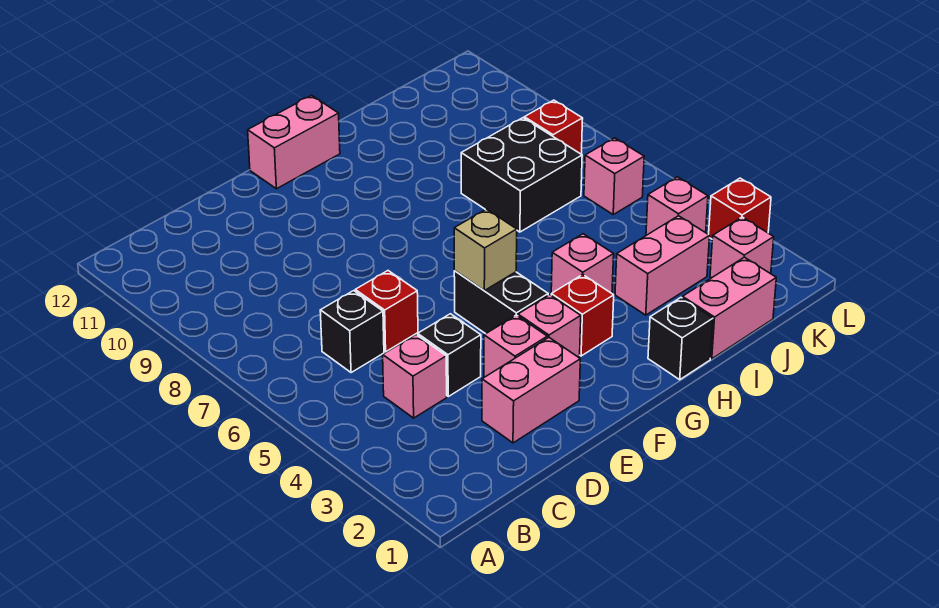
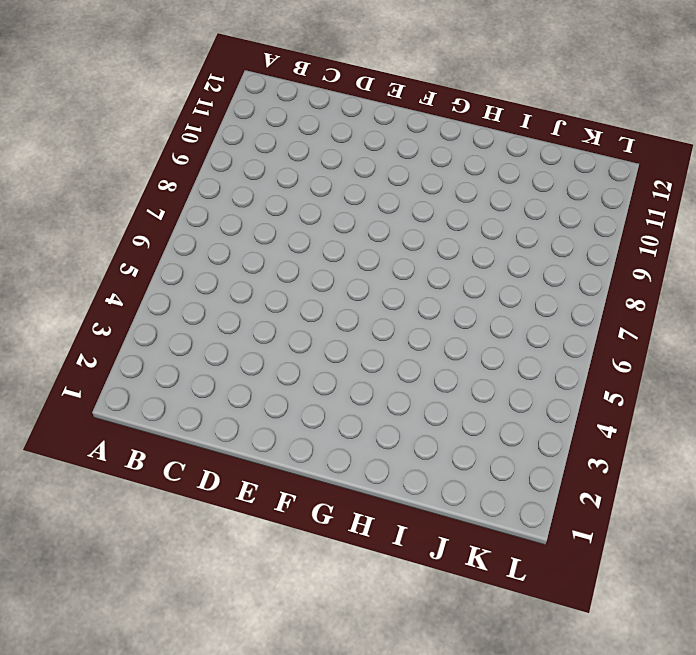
none -> pink brick C4 level 1
none -> black brick C6 level 1
none -> pink brick D2:E2 level 1

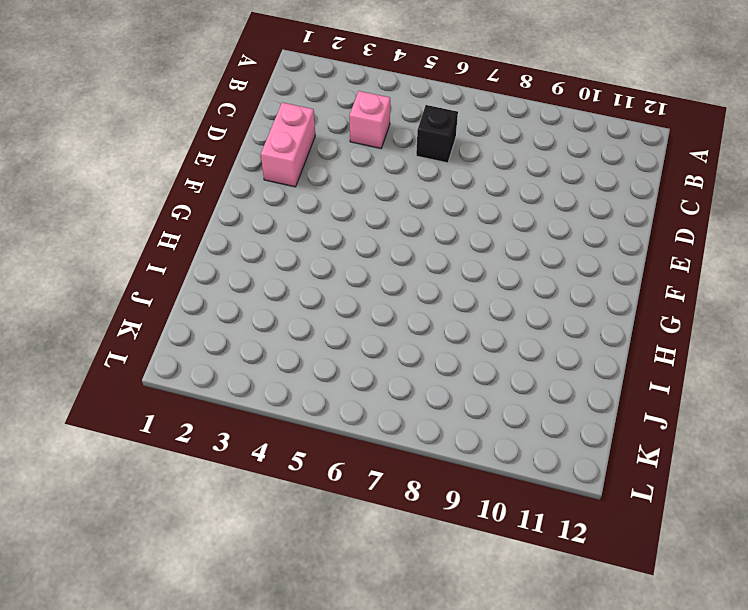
none -> black brick D4 level 1
none -> red brick D6 level 1
none -> pink brick E3 level 1

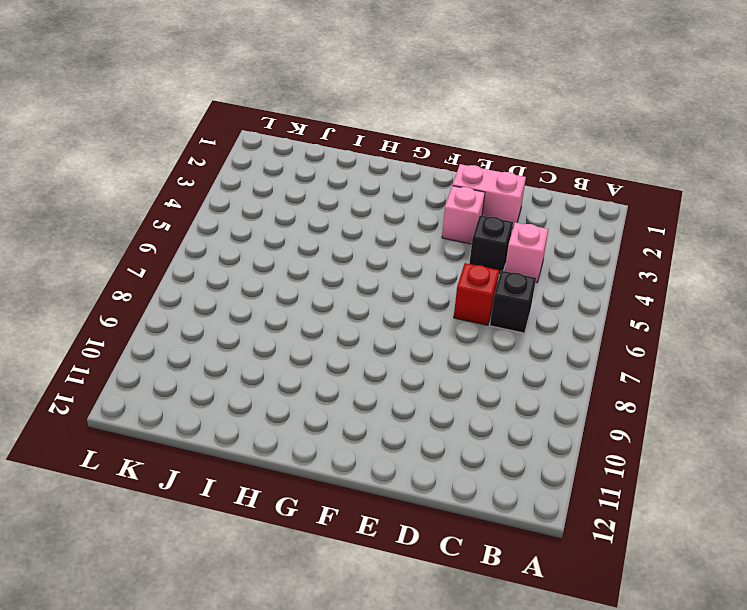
none -> pink brick F3 level 1
none -> black brick F4:F5 level 1
none -> pink brick F12:G12 level 1

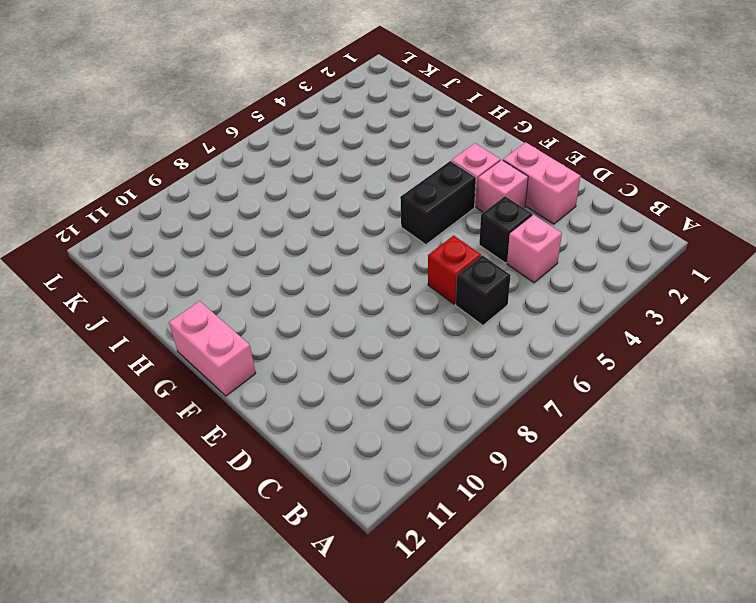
none -> red brick G3 level 1
none -> black brick H1 level 1
none -> pink brick H4 level 1

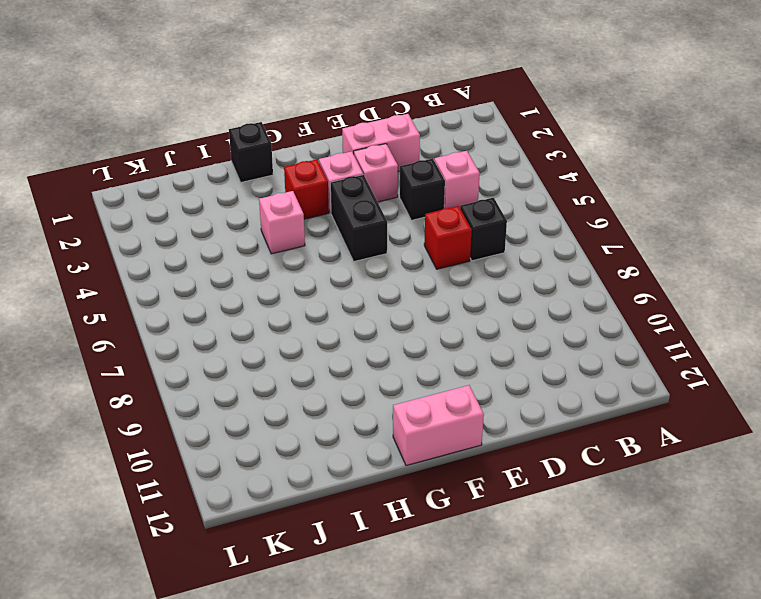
none -> pink brick I1:J1 level 1
none -> pink brick I3:J3 level 1
none -> black brick I7:J8 level 1

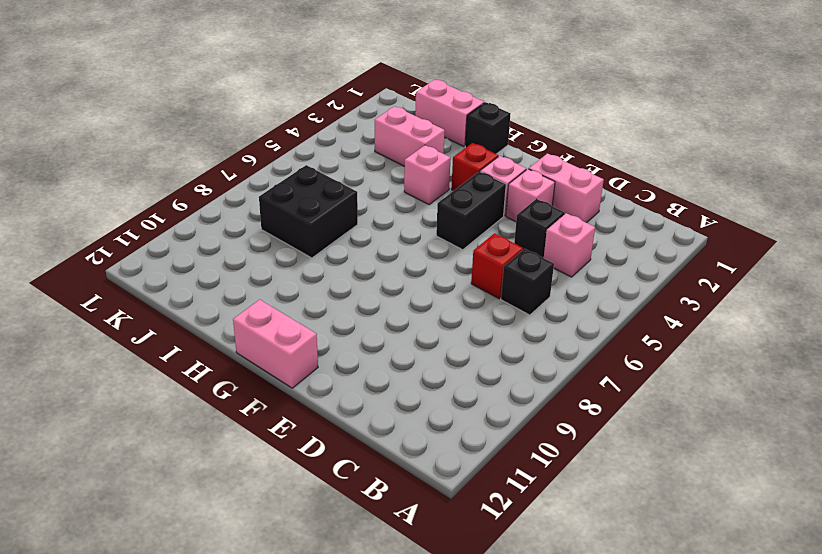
none -> pink brick K2 level 1
none -> pink brick K4 level 1
none -> pink brick K6 level 1

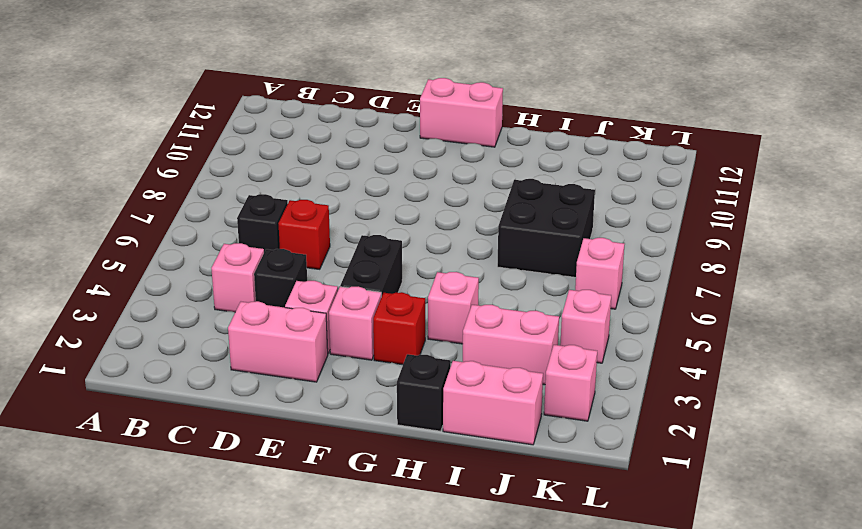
none -> red brick K8 level 1
none -> red brick L3 level 1
none -> tan brick F5 level 2

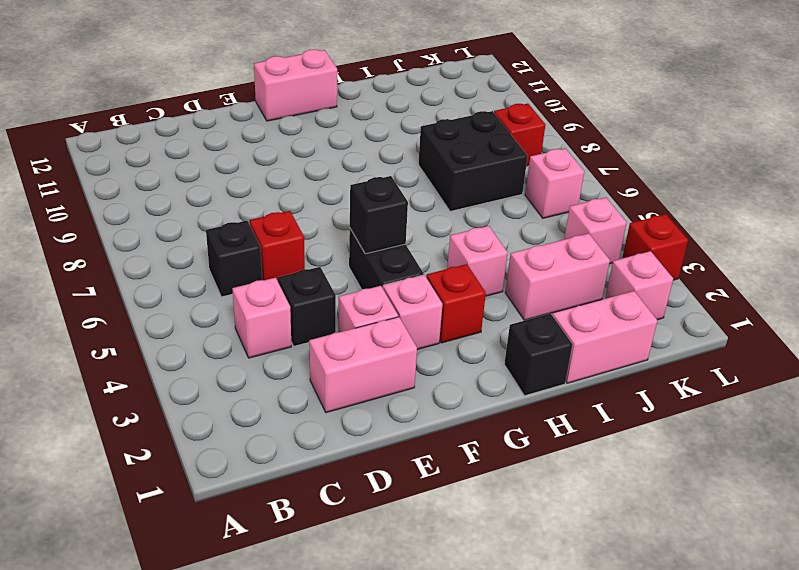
black brick F5 level 2 -> tan brick F5 level 2

